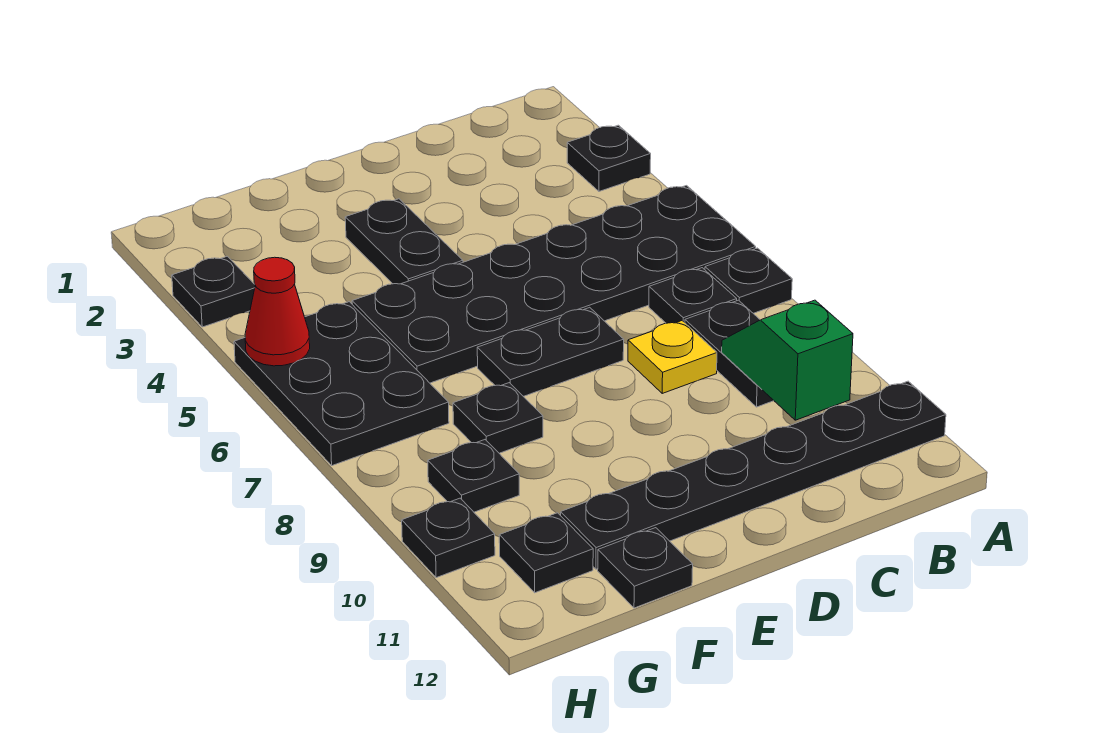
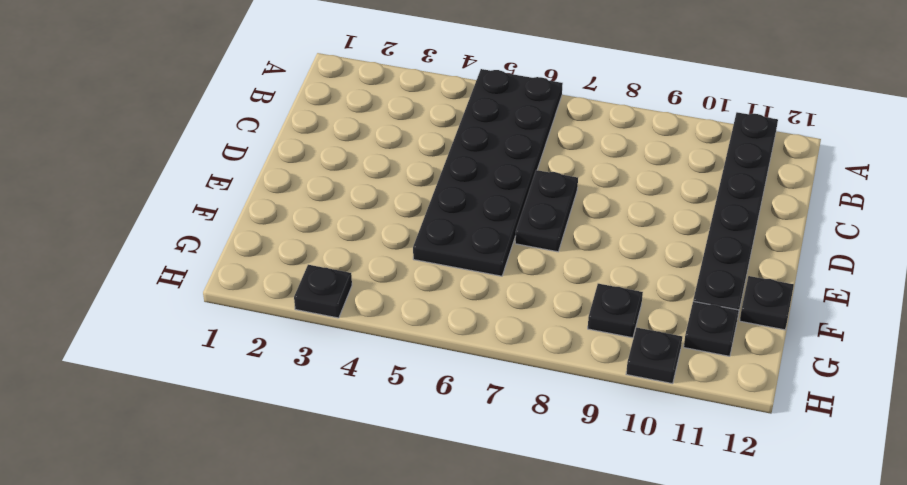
none -> black plate A3 level 1
none -> black plate A7 level 1
none -> black plate B7 level 1

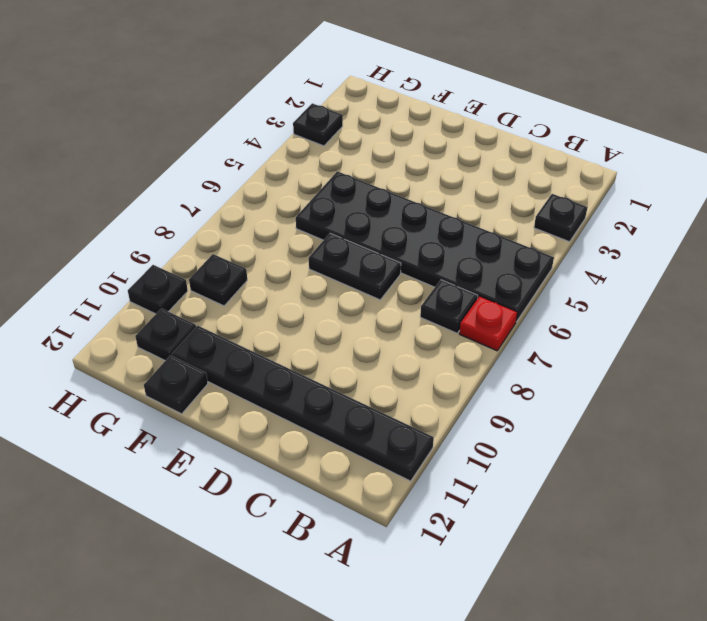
red plate A7 level 1 -> black plate A7 level 1
none -> black plate B8:B9 level 1
none -> yellow plate C8 level 1
none -> black plate E3:E4 level 1

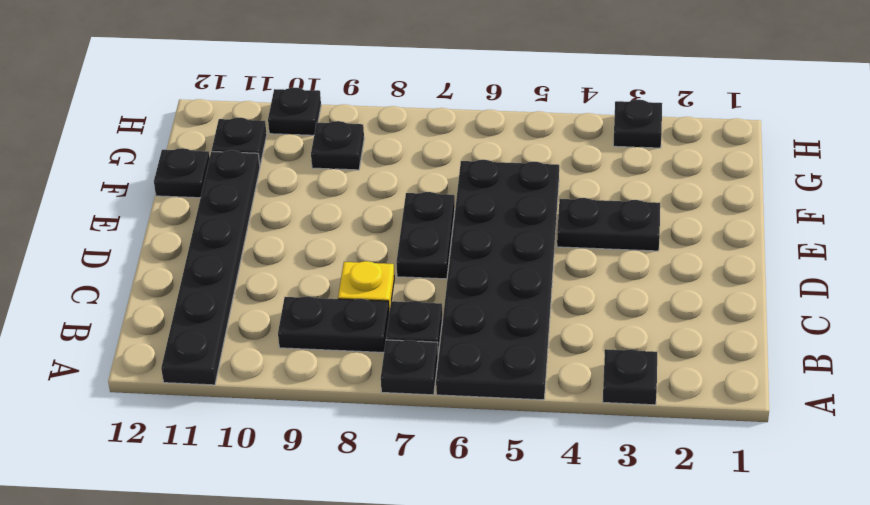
none -> black plate F8 level 1
none -> black plate G5:H7 level 1
none -> green slope B9:B10 level 2 top 10

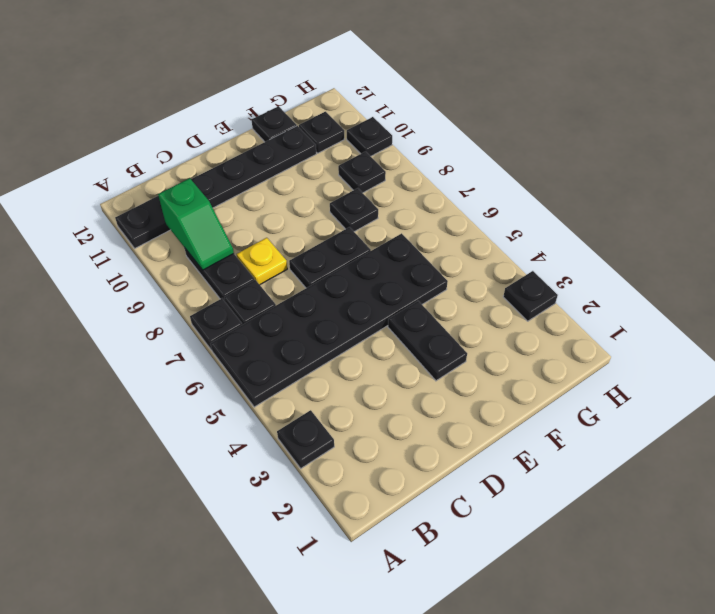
none -> black plate G5:H7 level 1
none -> red cone H5 level 2

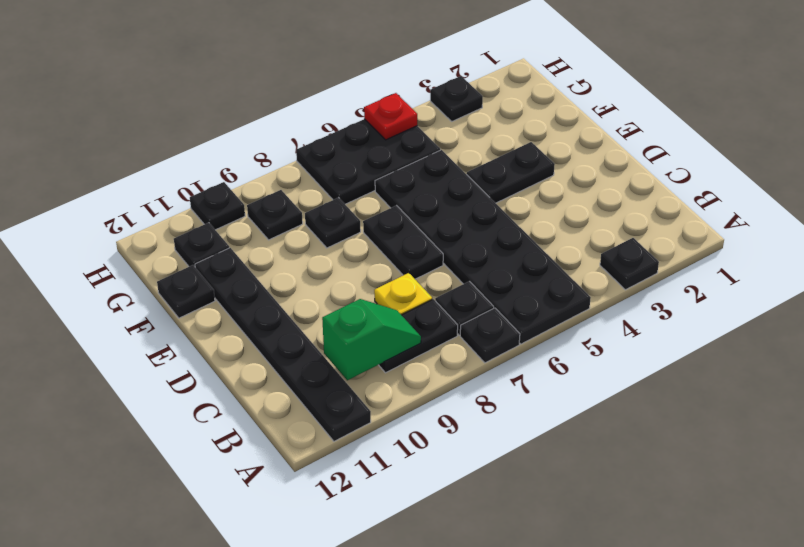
red plate H5 level 2 -> red cone H5 level 2

